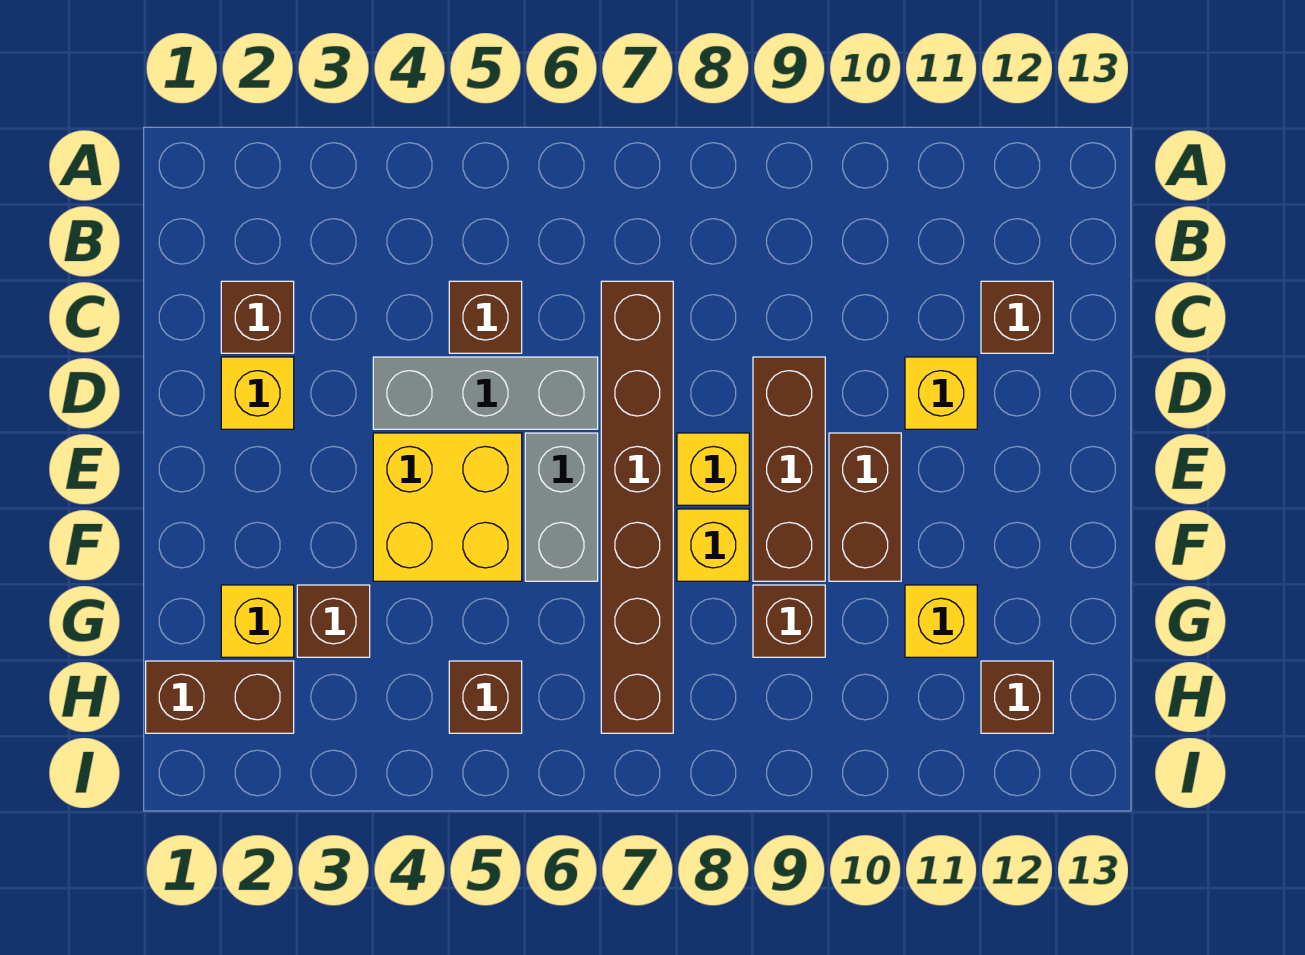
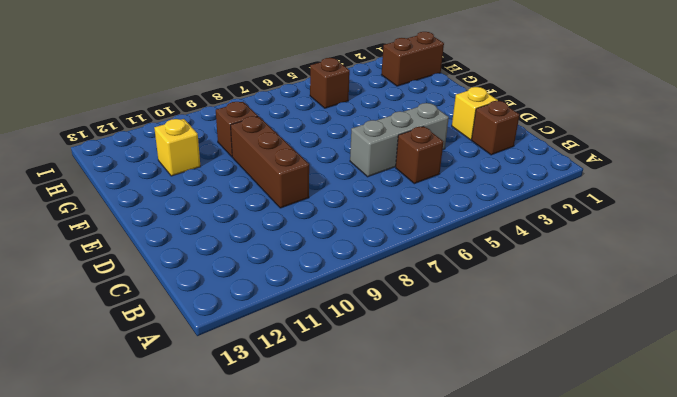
none -> brown brick C7:H7 level 1
none -> brown brick C12 level 1
none -> yellow brick D11 level 1

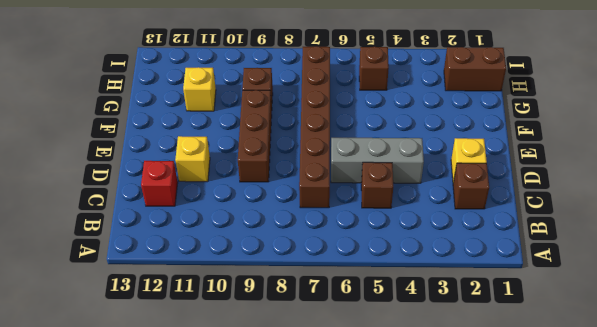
red brick C12 level 1 -> brown brick C12 level 1
none -> yellow brick E4:F5 level 1
none -> grey brick E6:F6 level 1
none -> yellow brick E8 level 1

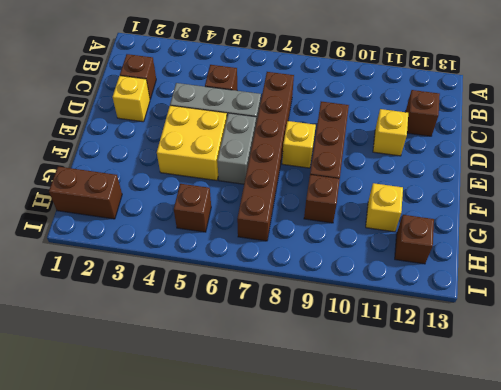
none -> brown brick E10:F10 level 1
none -> yellow brick F8 level 1
none -> yellow brick G2 level 1

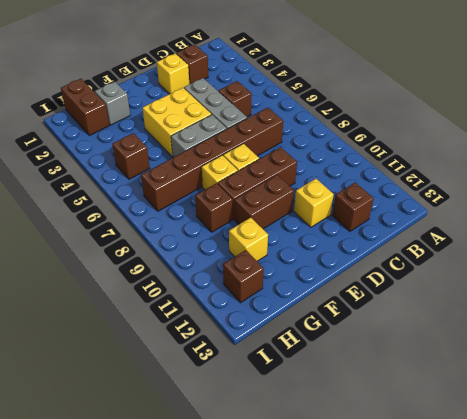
grey brick G2 level 1 -> yellow brick G2 level 1
none -> brown brick G3 level 1

